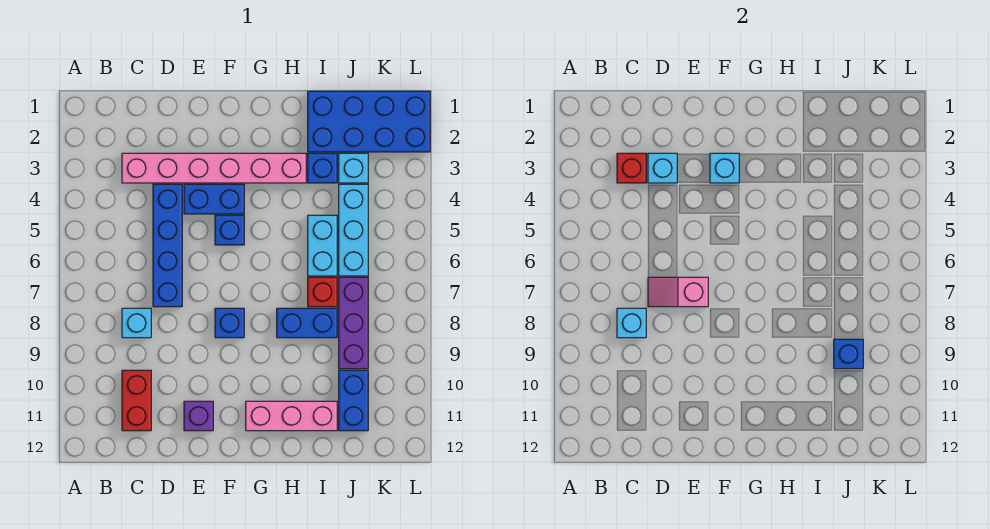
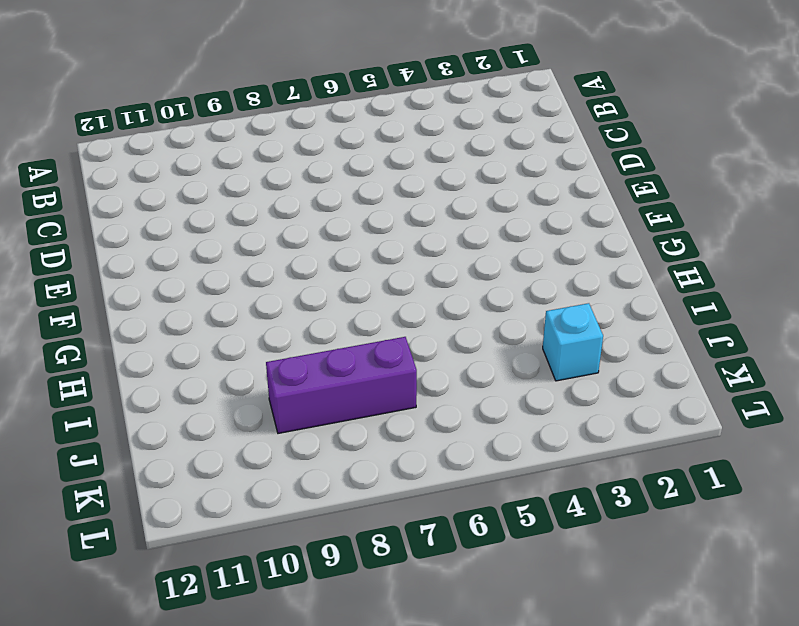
none -> pink brick C3:H3 level 1
none -> cyan brick C8 level 1
none -> red brick C10:C11 level 1

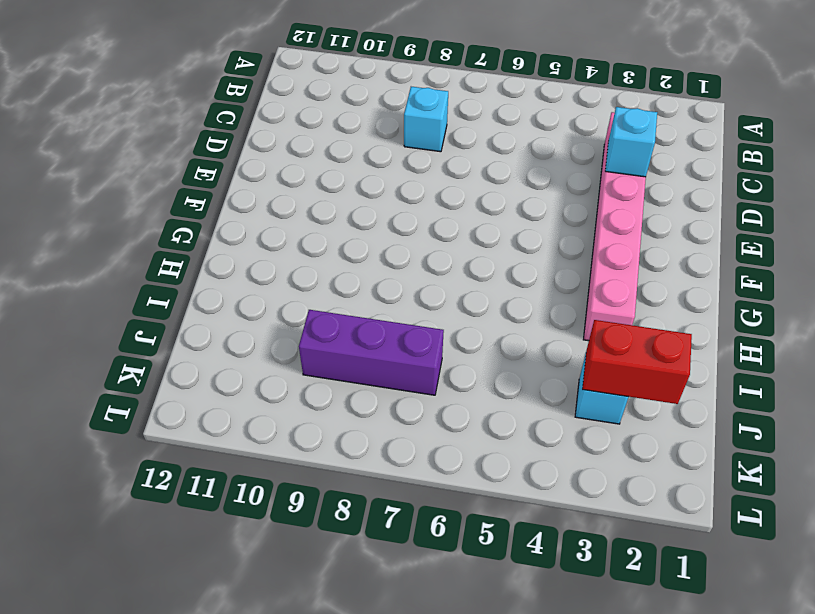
red brick J2:J3 level 2 -> red brick C10:C11 level 1
none -> blue brick D4:D7 level 1
none -> blue brick E4:F4 level 1
none -> purple brick E11 level 1

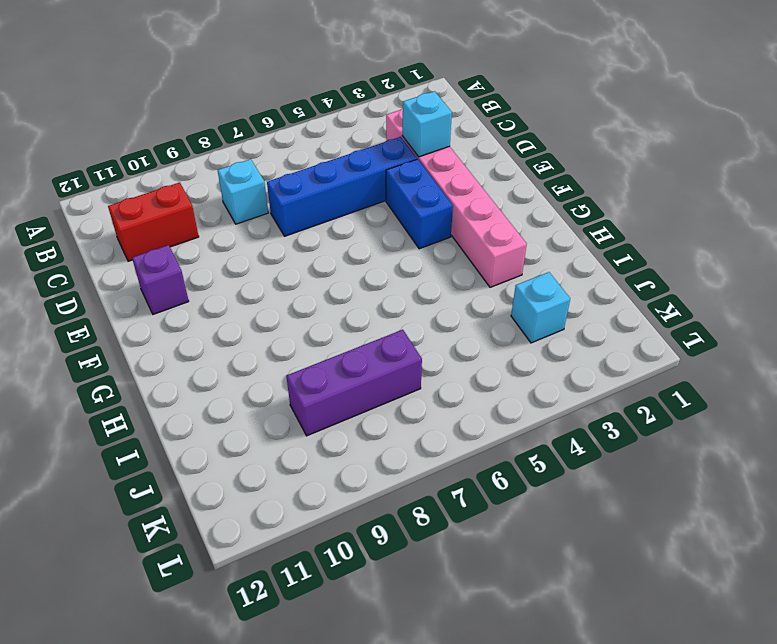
none -> blue brick F5 level 1
none -> blue brick F8 level 1
none -> pink brick G11:I11 level 1

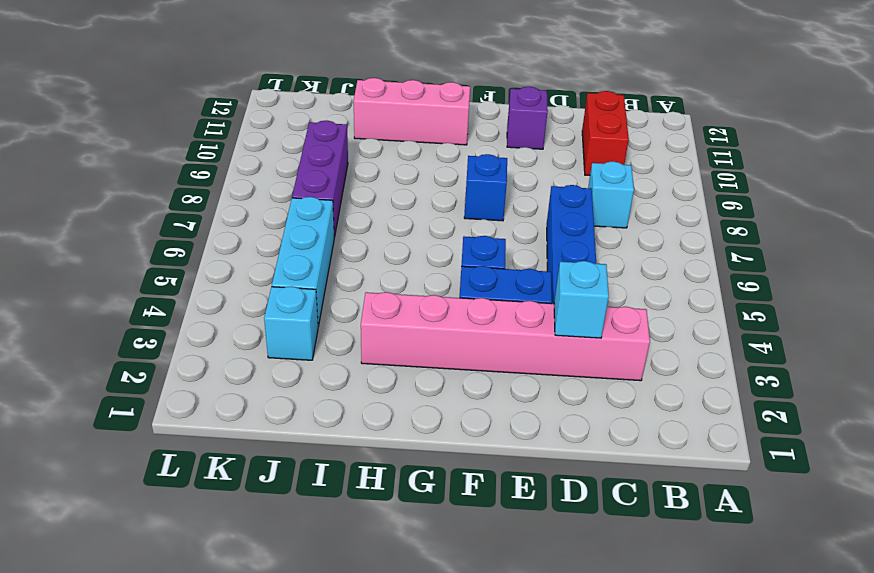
none -> blue brick H8:I8 level 1
none -> blue brick I1:L2 level 1
none -> blue brick I3 level 1

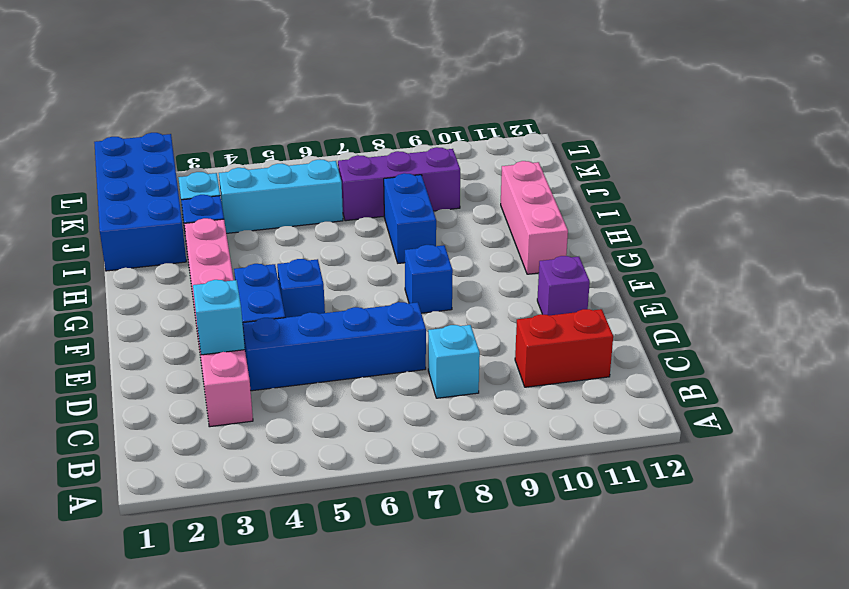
none -> cyan brick I5:I6 level 1
none -> red brick I7 level 1
none -> blue brick J10:J11 level 1

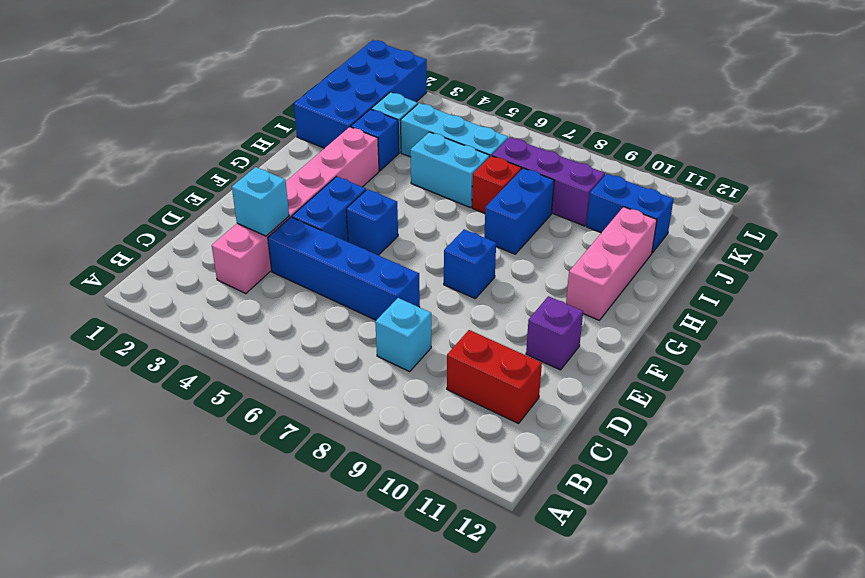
none -> red brick C3 level 2
none -> cyan brick C8 level 2
none -> pink slope D7:E7 level 2 top E

